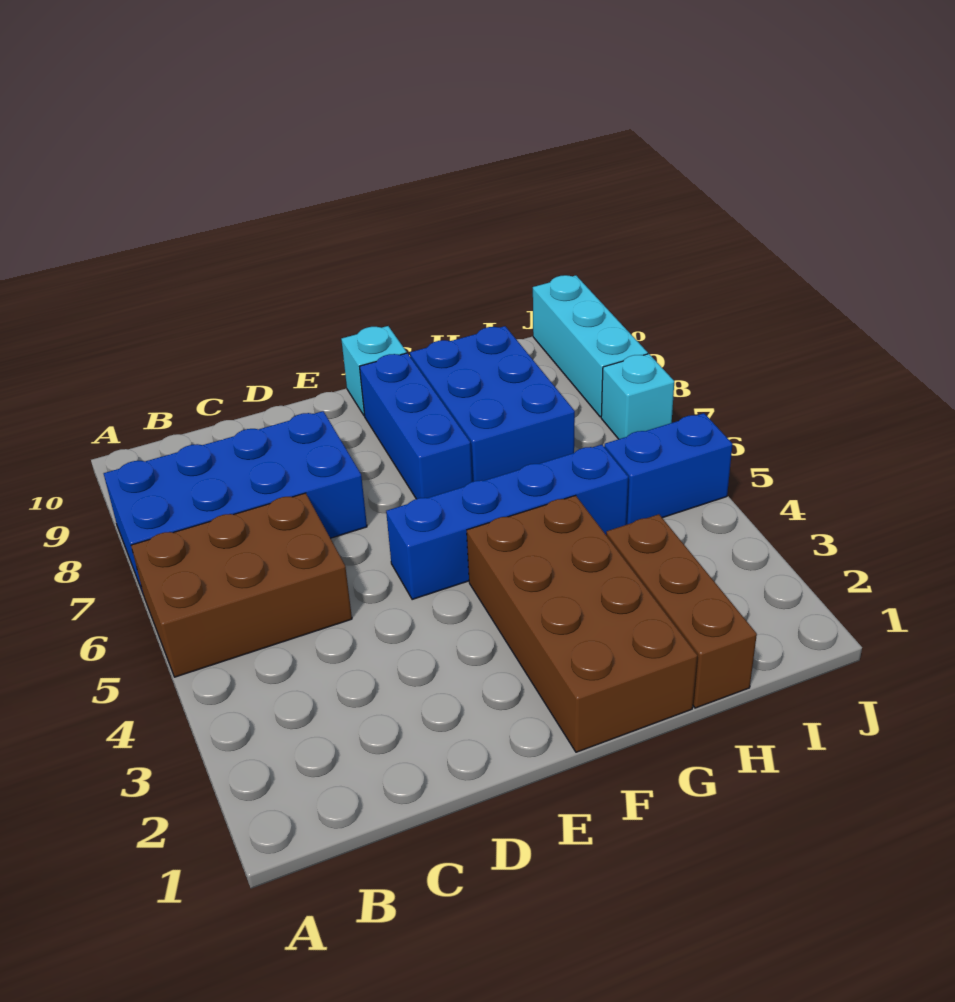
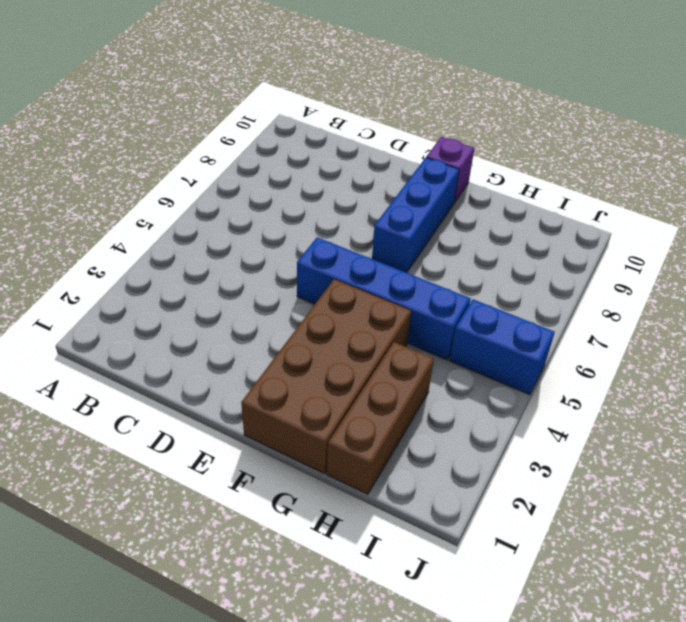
purple brick F10 level 1 -> cyan brick F10 level 1
none -> brown brick A5:C6 level 1
none -> blue brick A7:D8 level 1

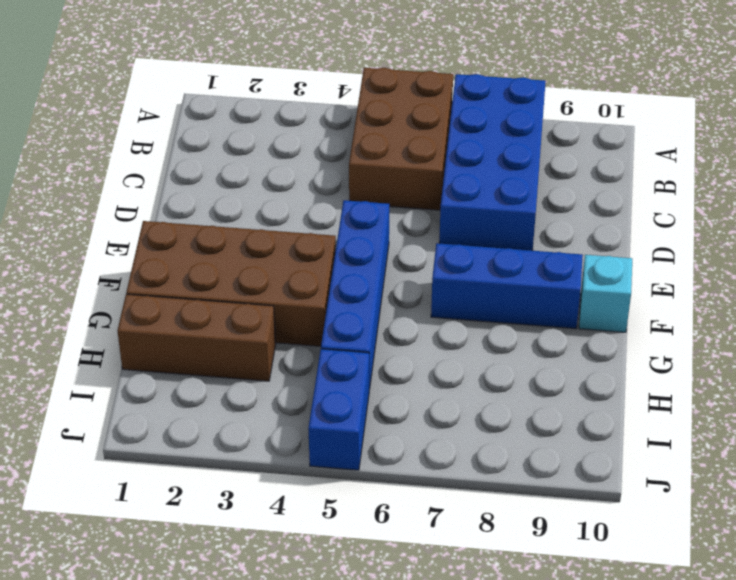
none -> blue brick G7:H9 level 1
none -> cyan brick J7 level 1

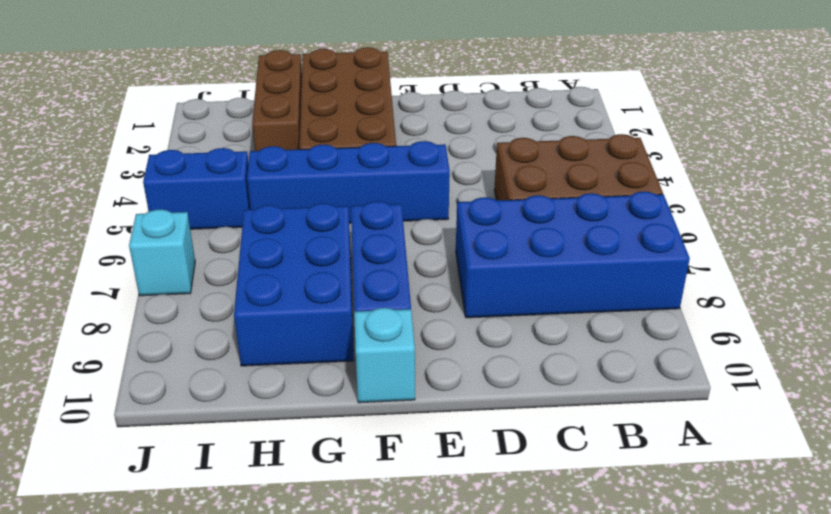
none -> cyan brick J8:J10 level 1

